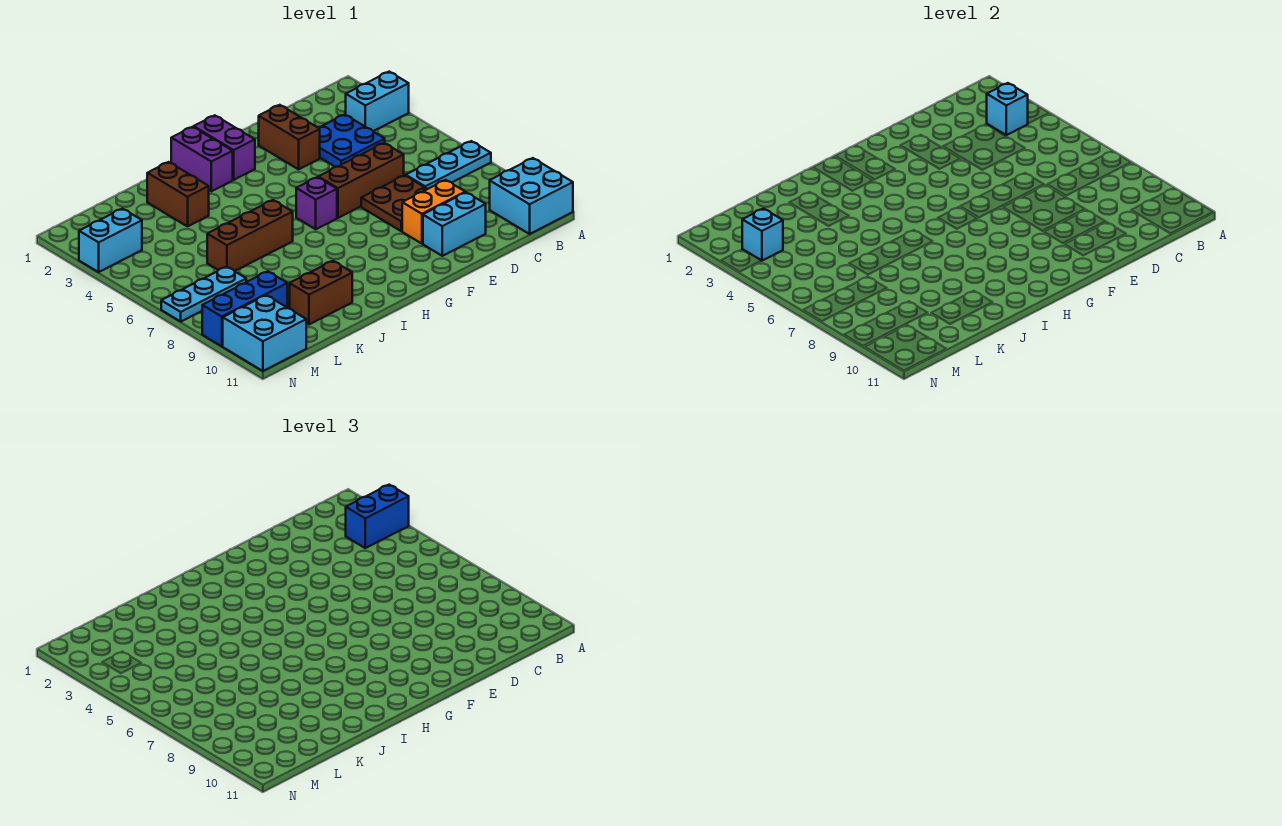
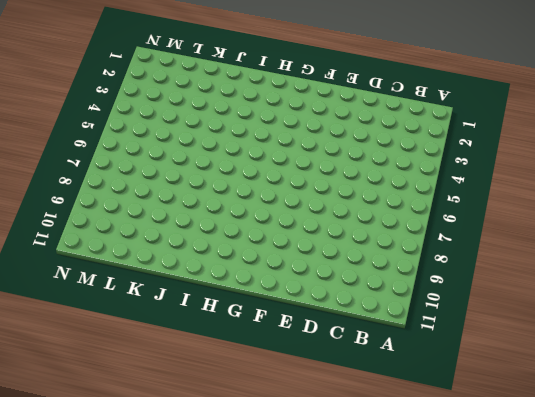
none -> cyan brick A3:B3 level 1
none -> cyan plate A7:C7 level 1
none -> cyan brick A10:B11 level 1

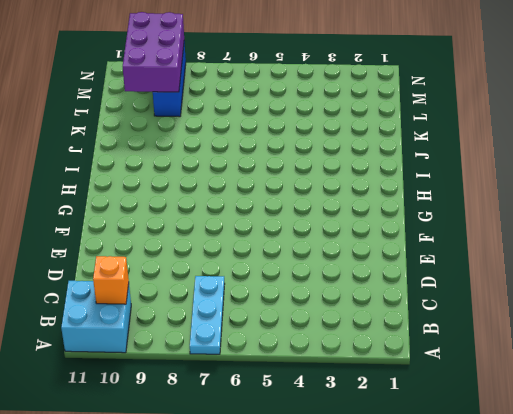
orange brick B10 level 2 -> none
purple brick L9:N10 level 2 -> none
none -> cyan brick A3:B3 level 1
none -> blue plate C3:D4 level 1
none -> brown brick D6:F6 level 1

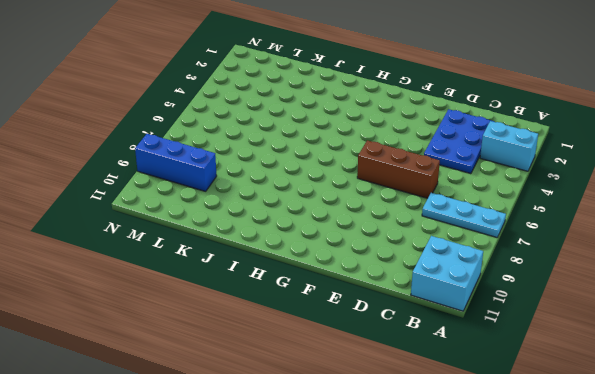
blue plate C2:D4 level 1 -> blue plate C3:D4 level 1
none -> brown plate D7:E8 level 1
none -> orange brick D9:E9 level 1
none -> cyan brick D10:E10 level 1

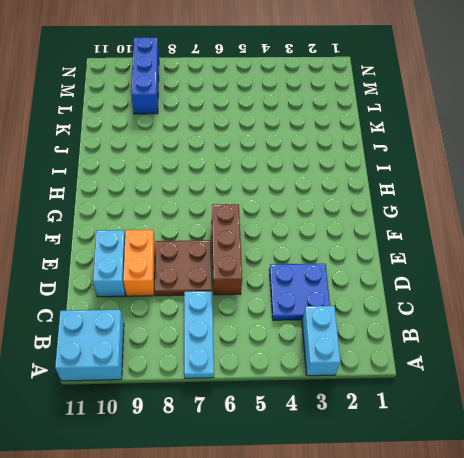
none -> brown brick E2:E3 level 1
none -> purple brick G1:G2 level 1
none -> purple brick G6 level 1

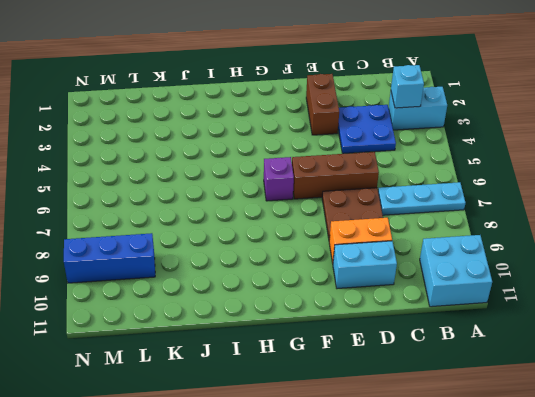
none -> purple brick G1:G2 level 1
none -> purple brick H1:H2 level 1
none -> brown brick I6:K6 level 1

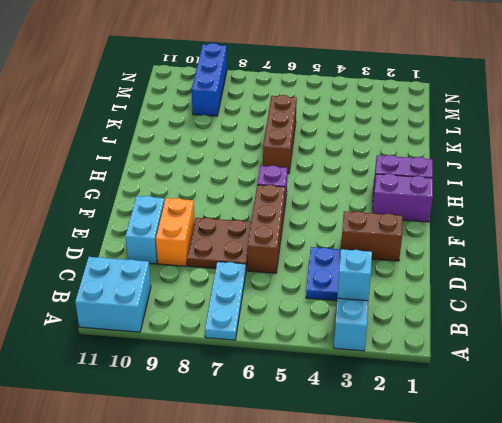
none -> brown brick J2:J3 level 1
none -> brown brick J10:K10 level 1
none -> cyan plate L7:N7 level 1

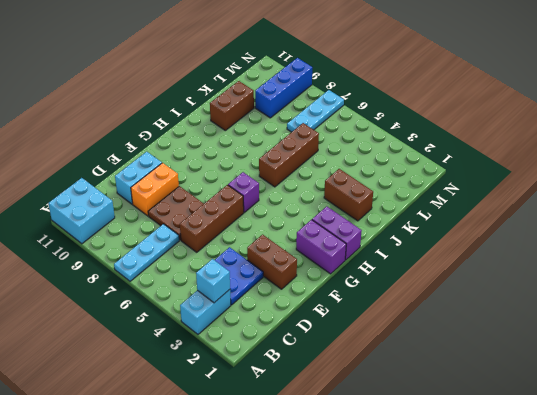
none -> cyan brick M3:N3 level 1
none -> cyan brick M10:N11 level 1
none -> cyan brick M3 level 2

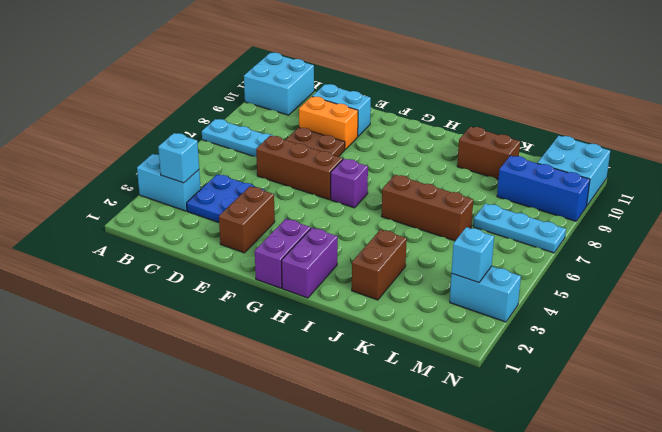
none -> blue brick A3:B3 level 3

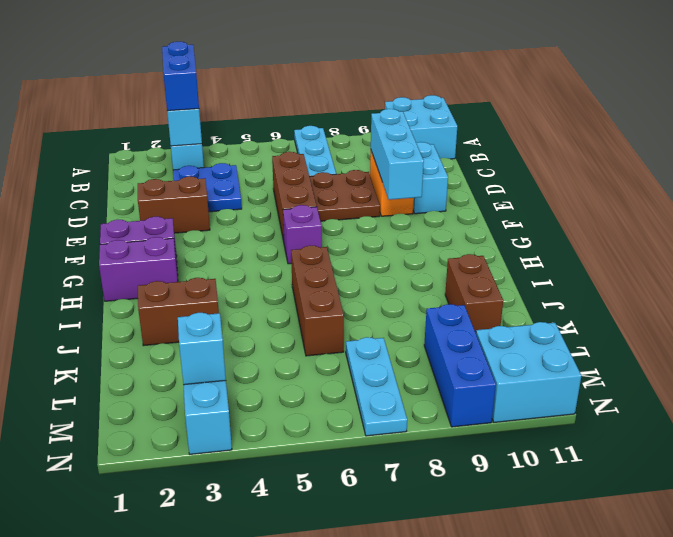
cyan brick D9:F9 level 2 -> none

